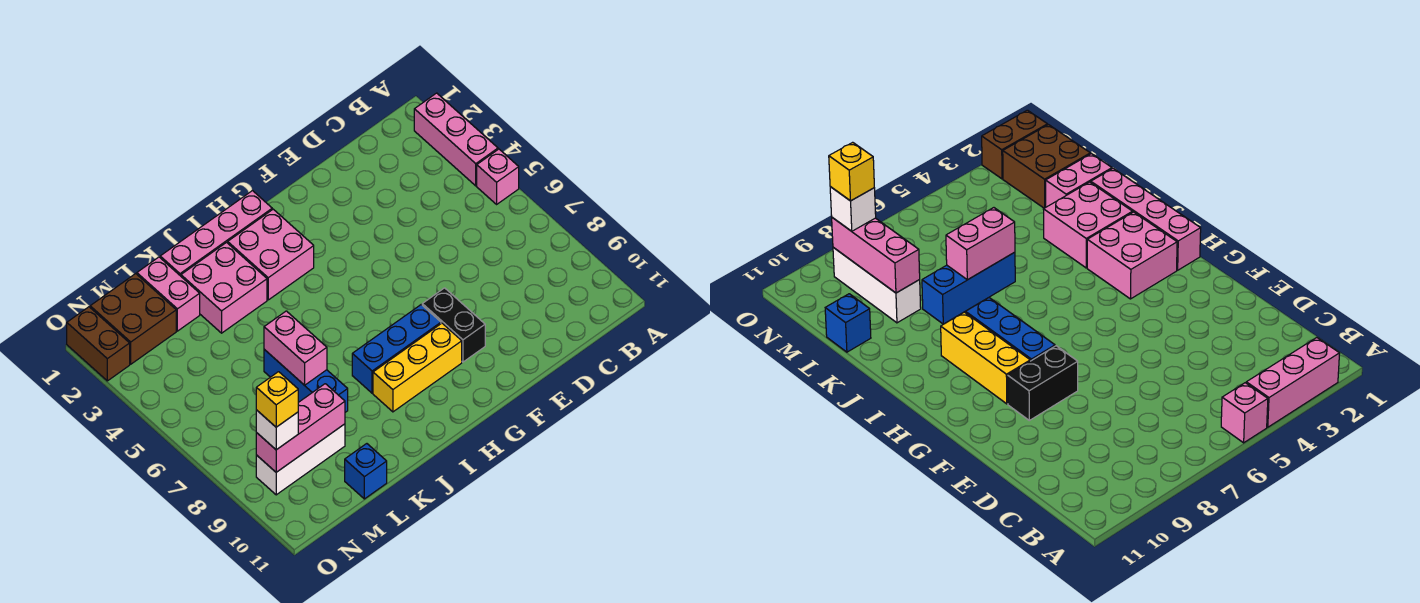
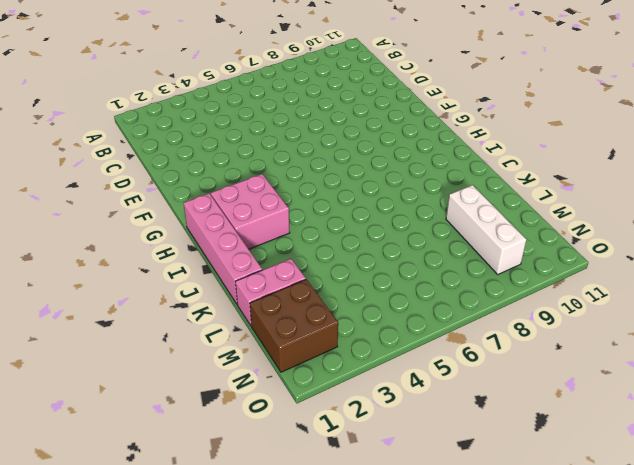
none -> pink brick A2:A4 level 1
none -> pink brick A5 level 1
none -> black brick F8:F9 level 1

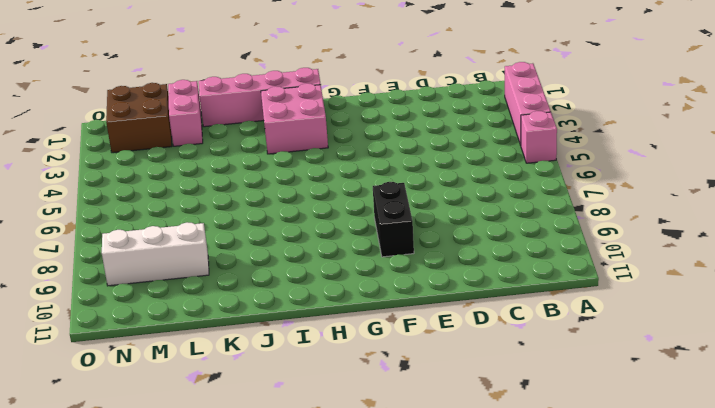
none -> blue brick G8:I8 level 1
none -> yellow brick G9:I9 level 1
none -> pink brick J2:K3 level 1

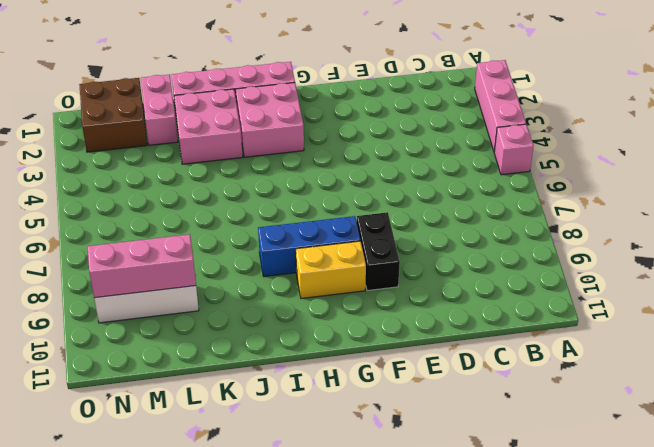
yellow brick G9:H9 level 1 -> yellow brick G9:I9 level 1
none -> blue brick K6:K8 level 1
none -> blue brick L11 level 1
none -> brown brick O1:O2 level 1

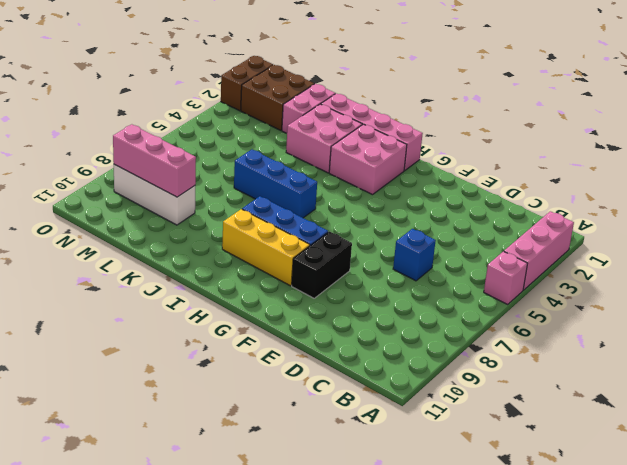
blue brick D6 level 1 -> blue brick L11 level 1
blue brick I6:K6 level 1 -> blue brick K6:K8 level 1
none -> pink brick K6:K7 level 2
none -> white brick N9 level 3
none -> yellow brick N9 level 4

